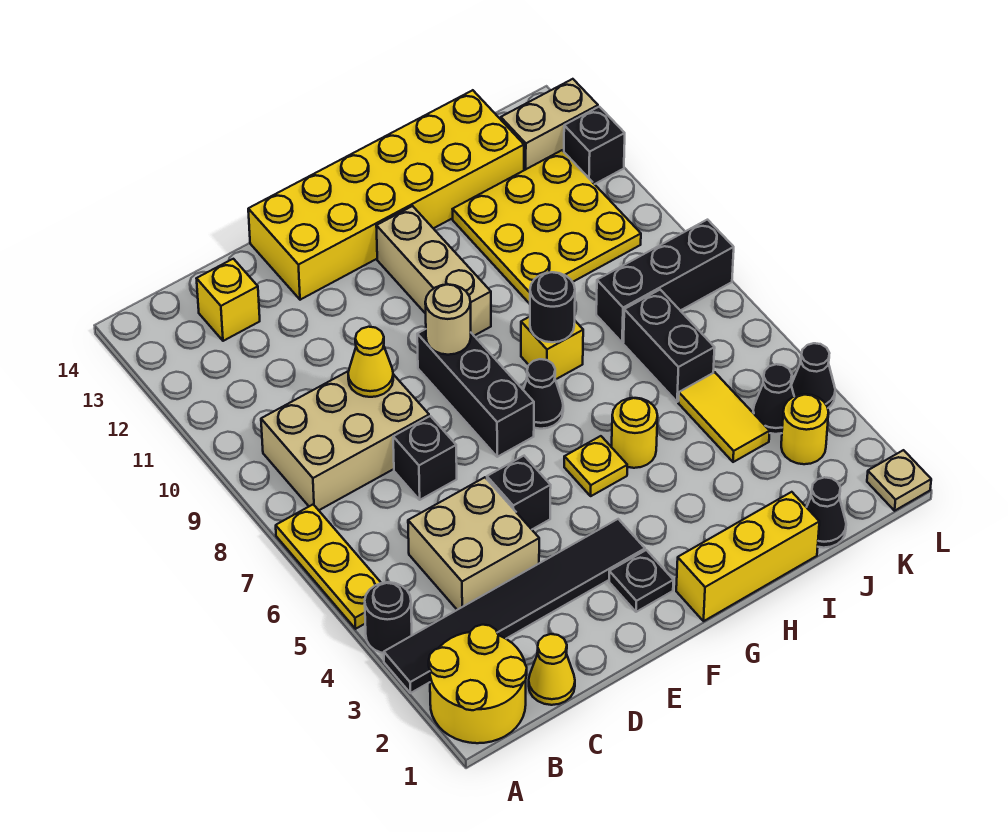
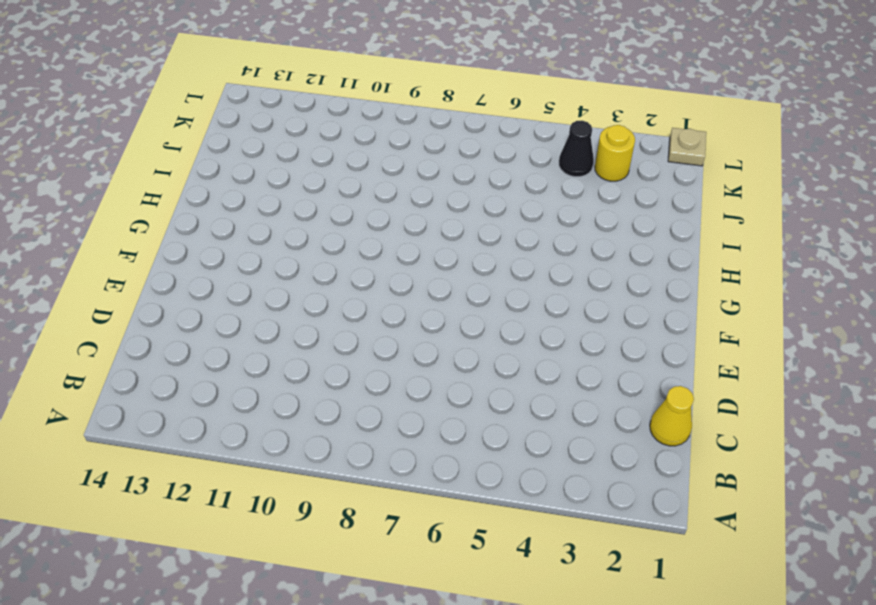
none -> yellow round brick A1:B2 level 1
none -> black tile A3:F3 level 1
none -> black round brick A4 level 1
none -> yellow plate A5:A7 level 1

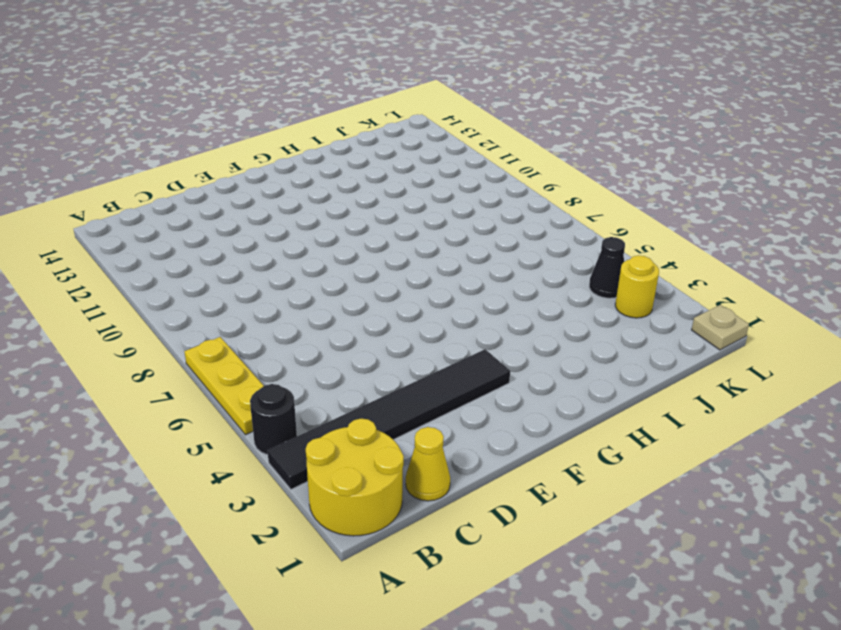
none -> tan brick B8:D9 level 1
none -> tan brick C4:D5 level 1
none -> yellow brick C13 level 1
none -> black brick D7 level 1

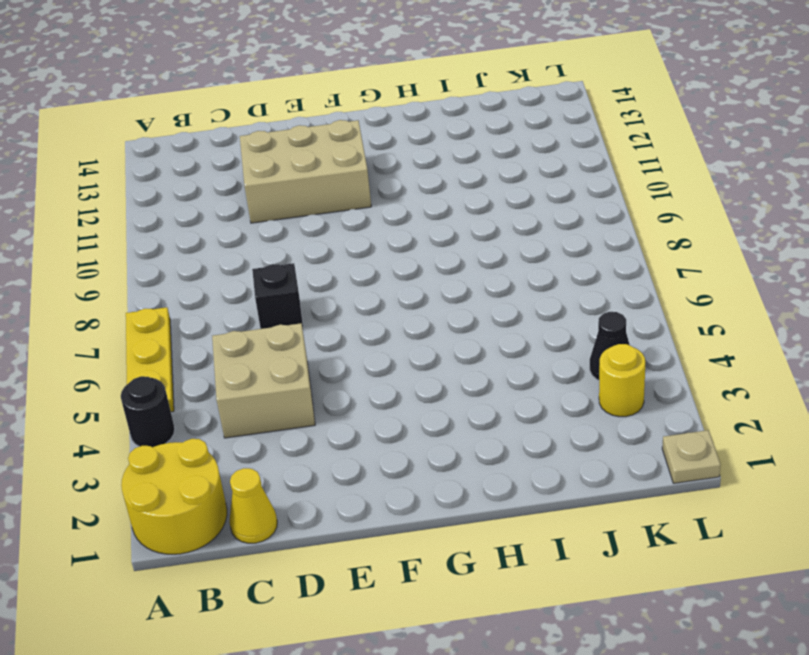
tan brick D11:F12 level 1 -> tan brick B8:D9 level 1
none -> black tile A3:F3 level 1
none -> yellow brick C13 level 1
none -> black brick E5 level 1
none -> yellow brick E13:J14 level 1

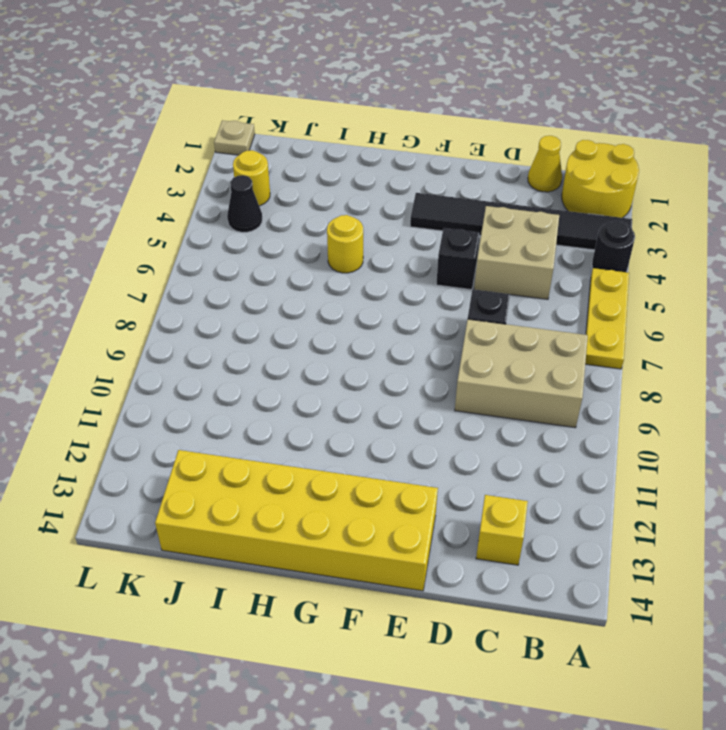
none -> black plate F2 level 1
none -> black brick F7:F9 level 1
none -> yellow brick G1:I1 level 1
none -> yellow plate G5 level 1

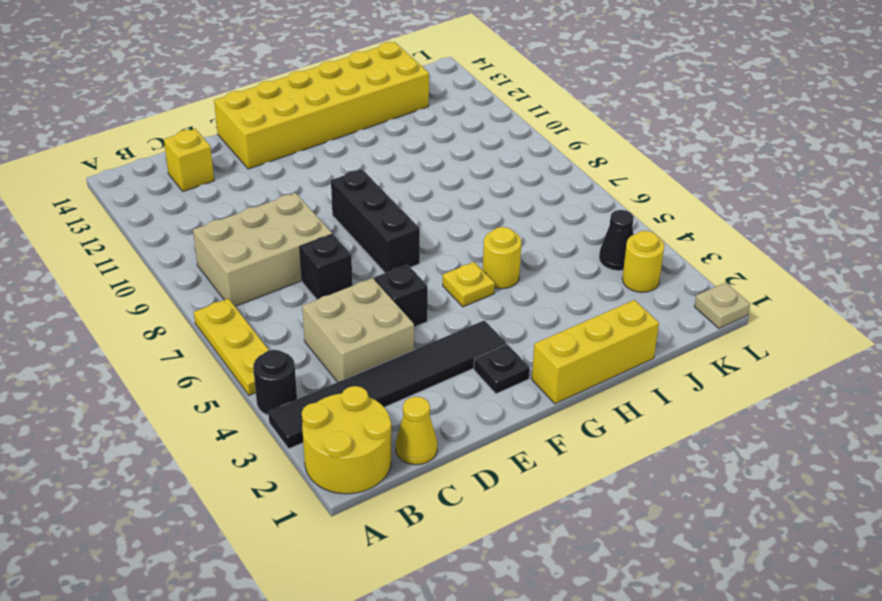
none -> black cone G7 level 1
none -> tan brick G10:G12 level 1
none -> yellow brick H8 level 1
none -> yellow plate I10:K12 level 1

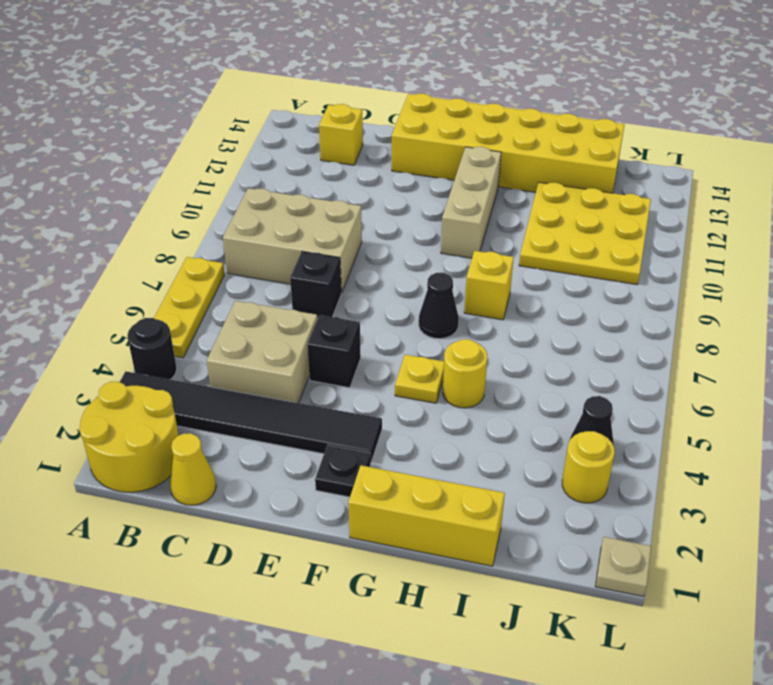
none -> black brick F7:F9 level 1
none -> black cone J1 level 1
none -> yellow tile J4:J5 level 1
none -> black brick J6:J7 level 1

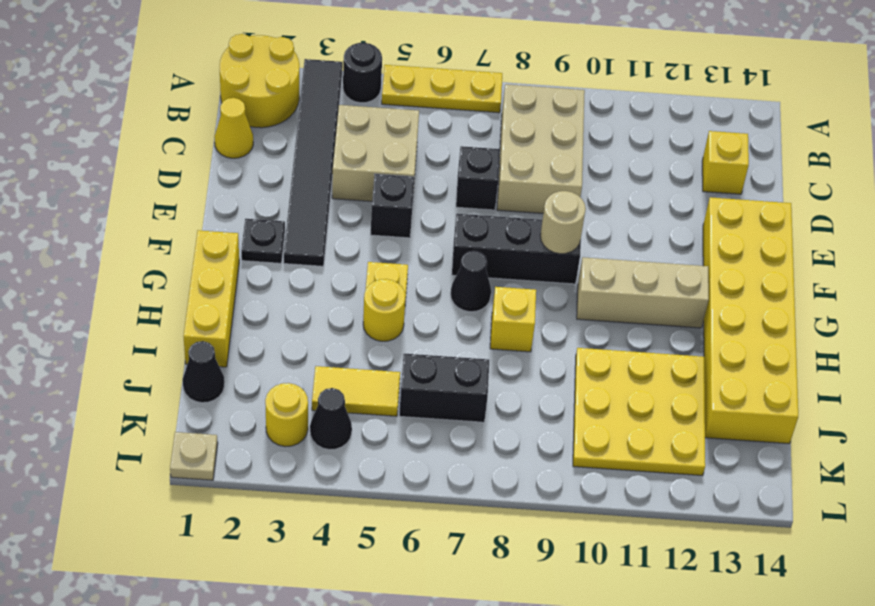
none -> black brick J8:L8 level 1
none -> tan brick K13:L13 level 1
none -> black cone L4 level 1
none -> black brick L12 level 1

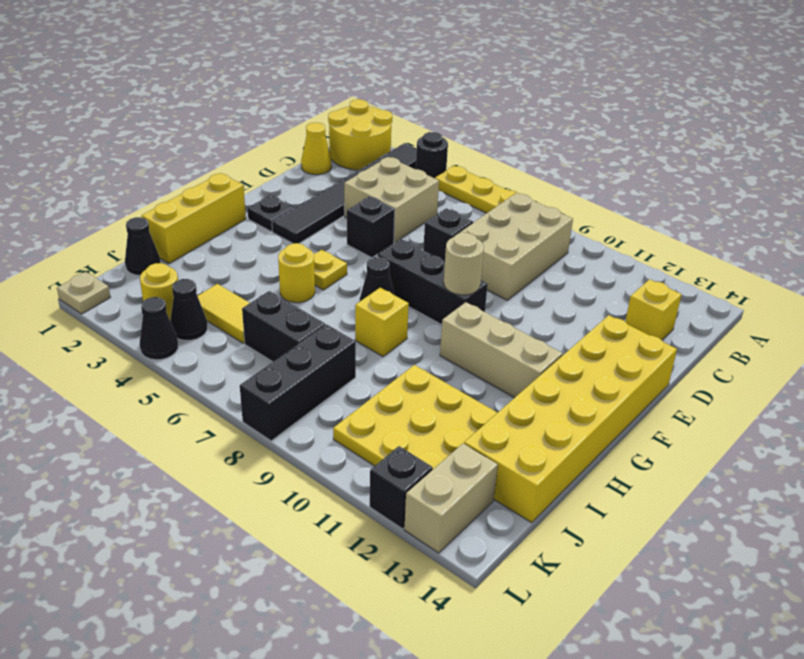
none -> yellow cone D9 level 2
none -> black round brick H8 level 2

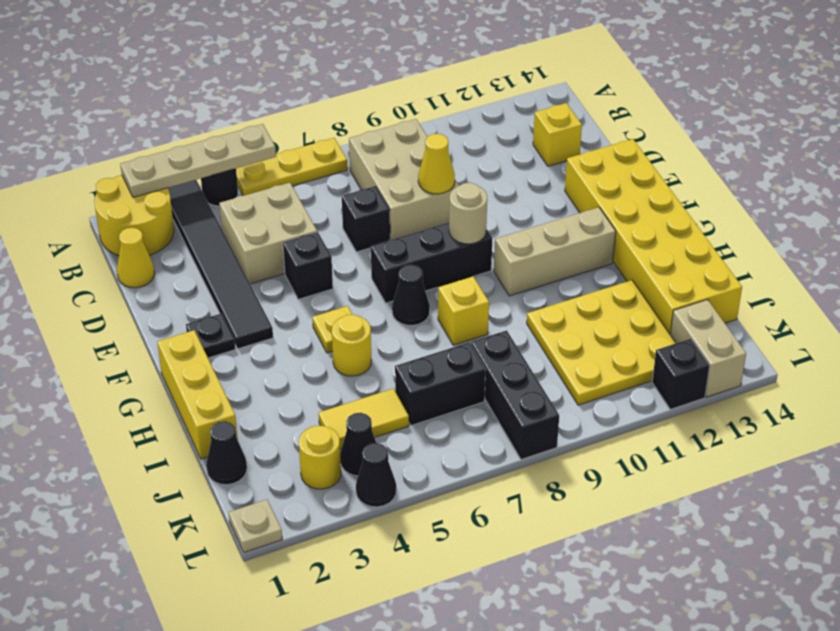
tan plate A2:A5 level 2 -> none
none -> black round brick H8 level 2

